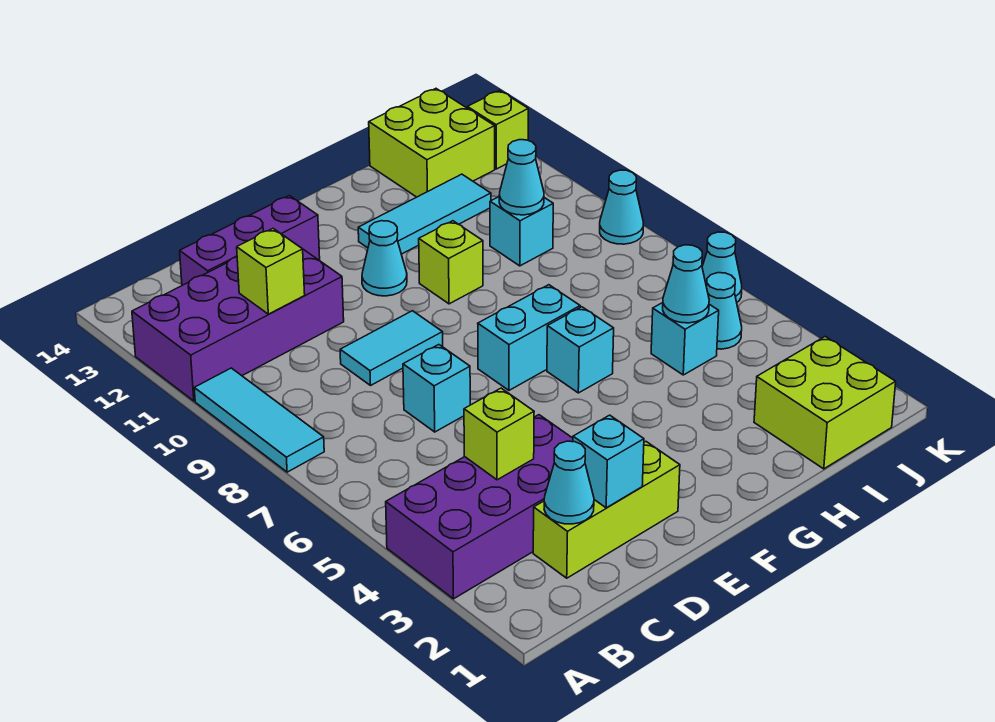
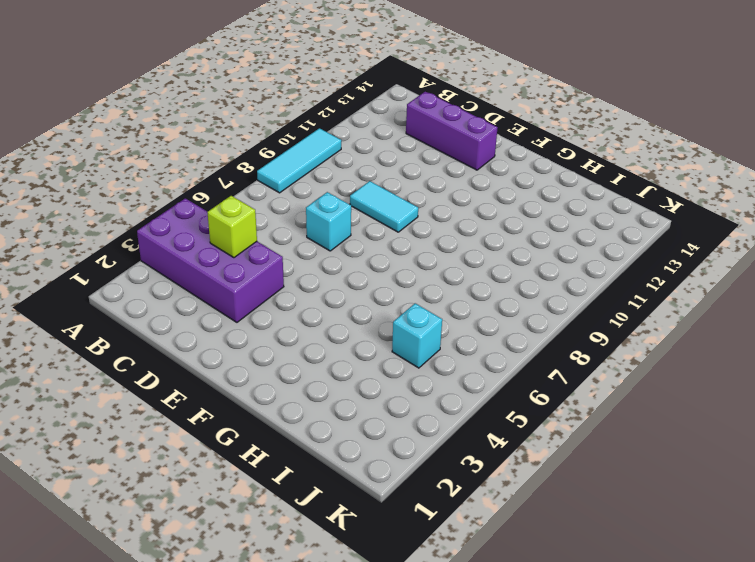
none -> purple brick A11:D12 level 1
none -> lime brick C2:E2 level 1
none -> cyan brick F7:G7 level 1

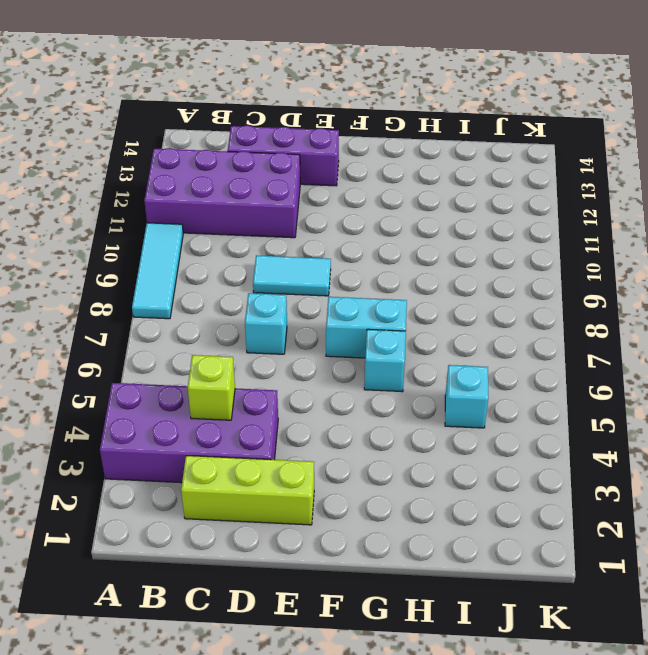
none -> cyan cone F11 level 1
none -> lime brick G10 level 1
none -> cyan tile G12:I12 level 1

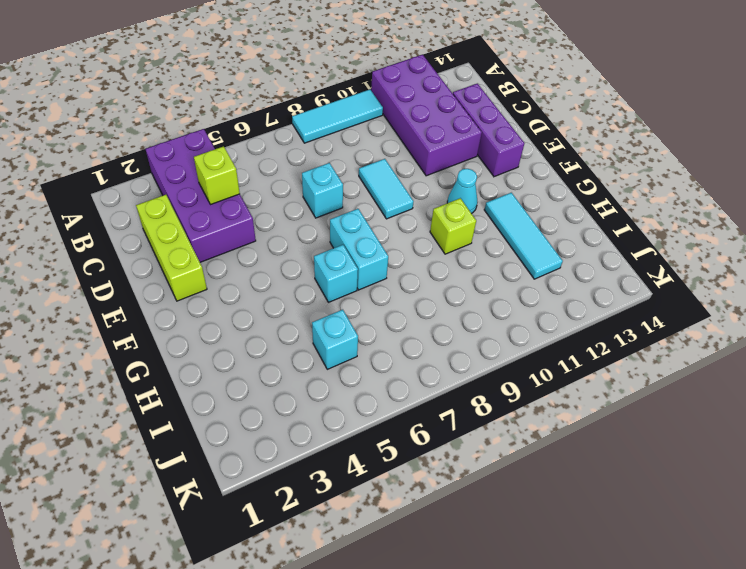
none -> lime brick I1:J2 level 1
none -> cyan brick I10 level 1
none -> lime brick I13:J14 level 1

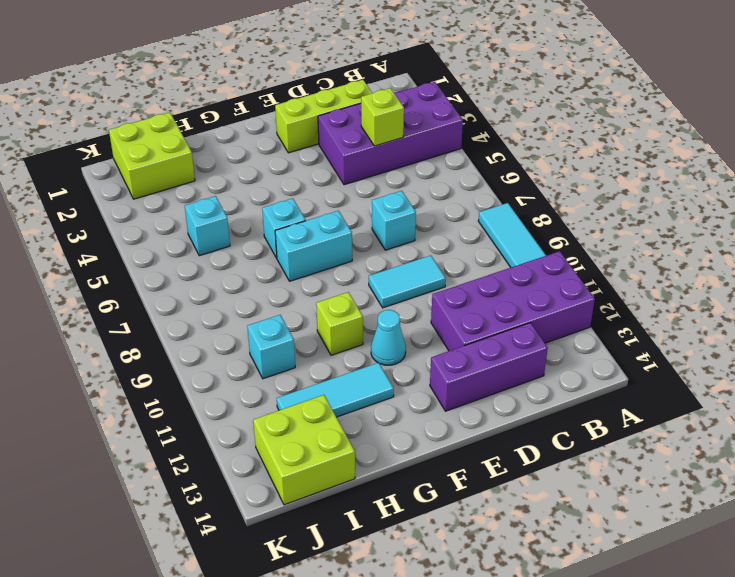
none -> cyan cone J5 level 1
none -> cyan cone K6 level 1
none -> cyan cone K9 level 1

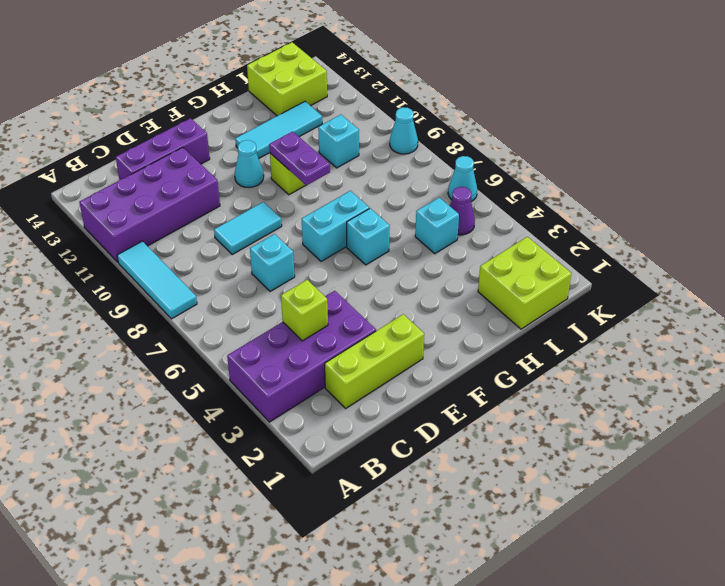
purple plate G9:G10 level 2 -> none
purple cone J5 level 1 -> cyan cone J5 level 1
none -> lime brick K13 level 1
none -> cyan cone C2 level 2
none -> lime brick C11 level 2

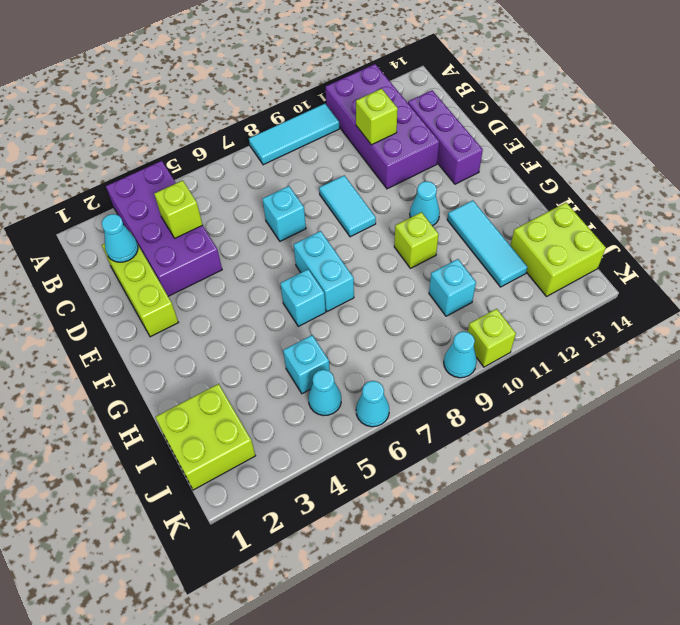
lime brick K10 level 1 -> lime brick K13 level 1
none -> cyan brick D2 level 2
none -> cyan cone I5 level 2
none -> cyan cone I10 level 2

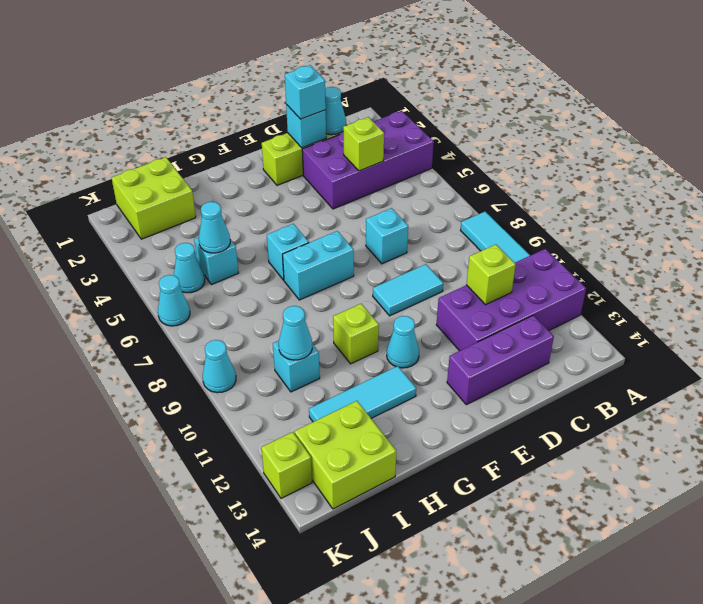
cyan brick D2 level 3 -> none

